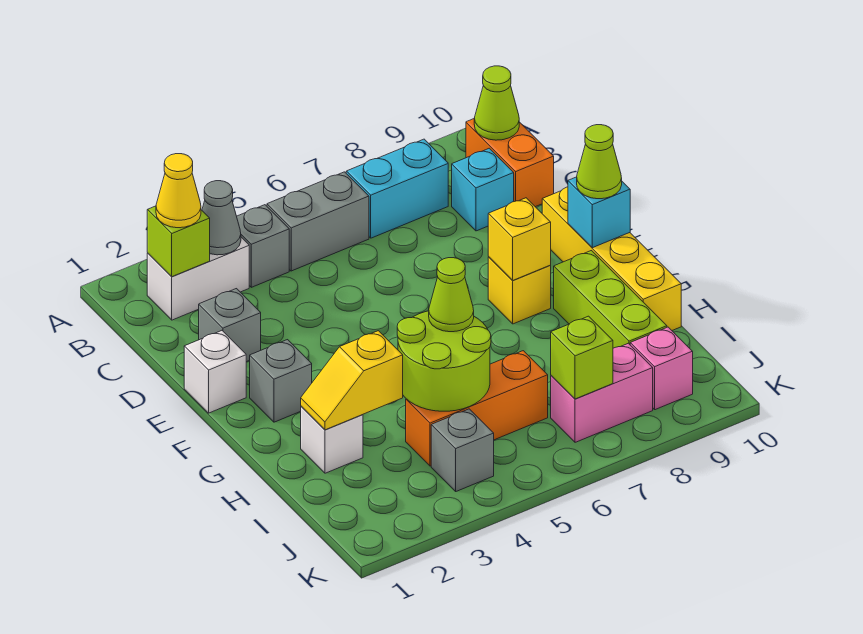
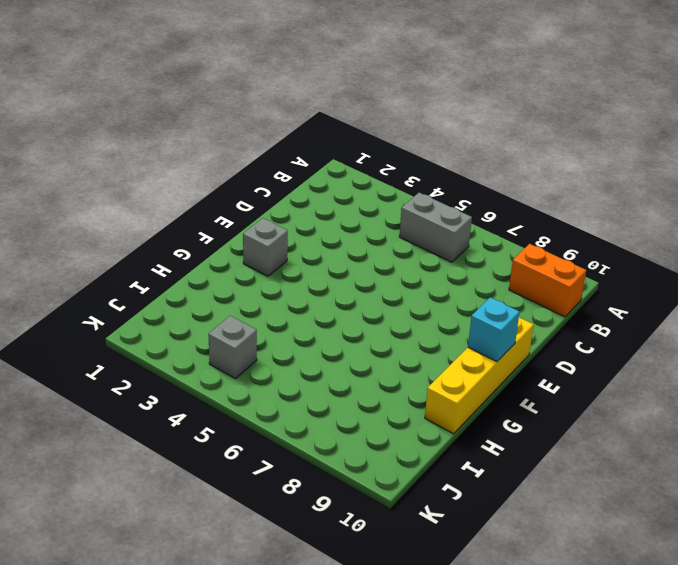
orange brick B9:B10 level 1 -> orange brick B10:C10 level 1
none -> white brick B2:B3 level 1
none -> grey brick B4 level 1
none -> cyan brick B7:B8 level 1

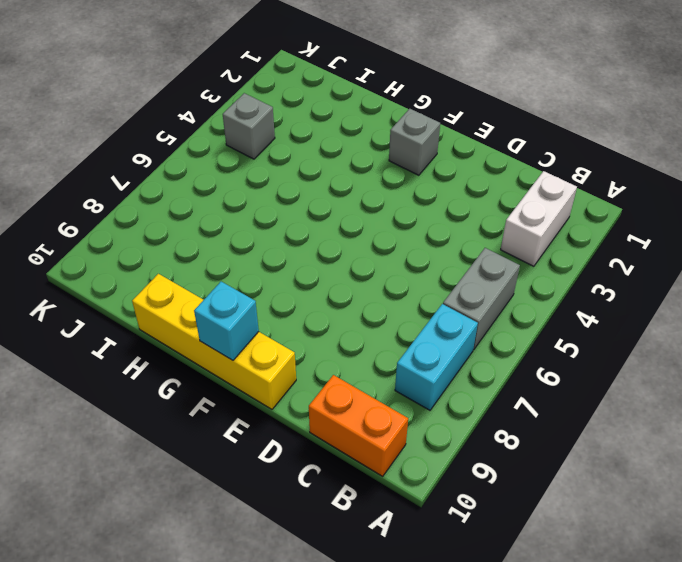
none -> grey brick B4 level 1
none -> cyan brick C9 level 1
none -> grey brick D2 level 1

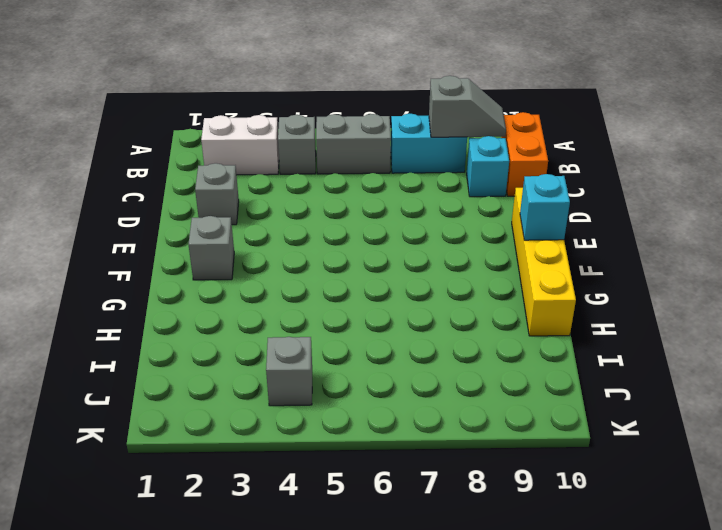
grey slope B8:B9 level 2 top 8 -> none
none -> white brick E1 level 1
none -> yellow brick F8 level 1
none -> lime brick G9:I9 level 1

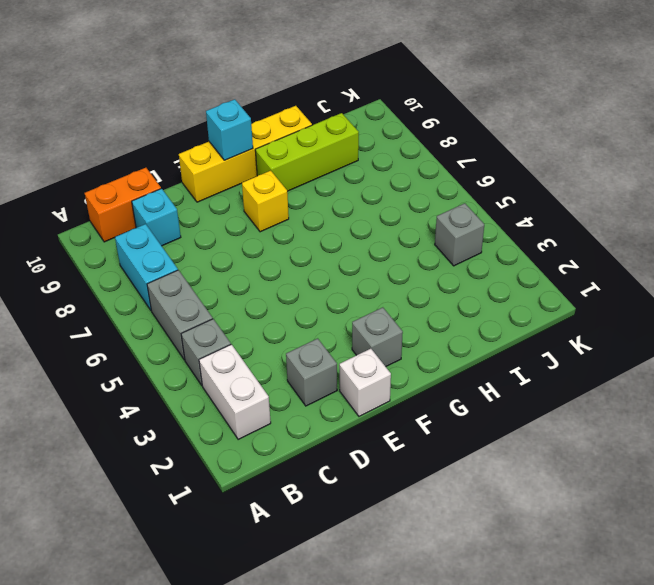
none -> white brick H2 level 1
none -> orange brick I4:I6 level 1
none -> pink brick J7:J8 level 1

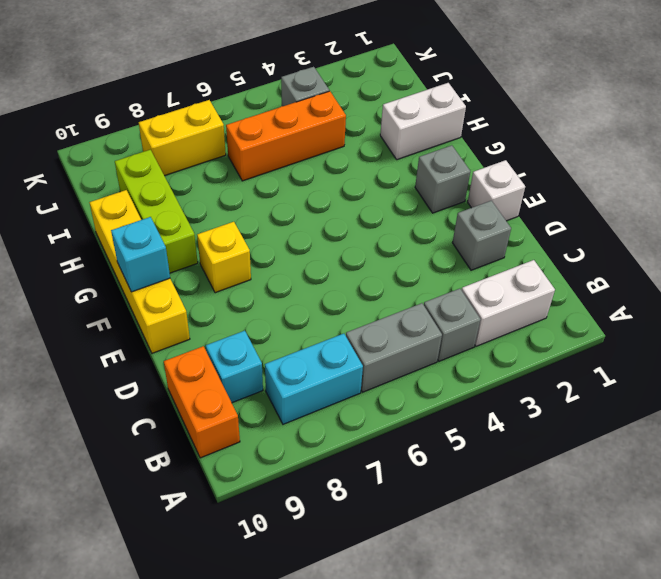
white brick H1:H2 level 1 -> white brick H2 level 1
yellow brick J7:J8 level 1 -> pink brick J7:J8 level 1
none -> pink brick J9 level 1
none -> lime brick B2 level 2
none -> grey cone B3 level 2

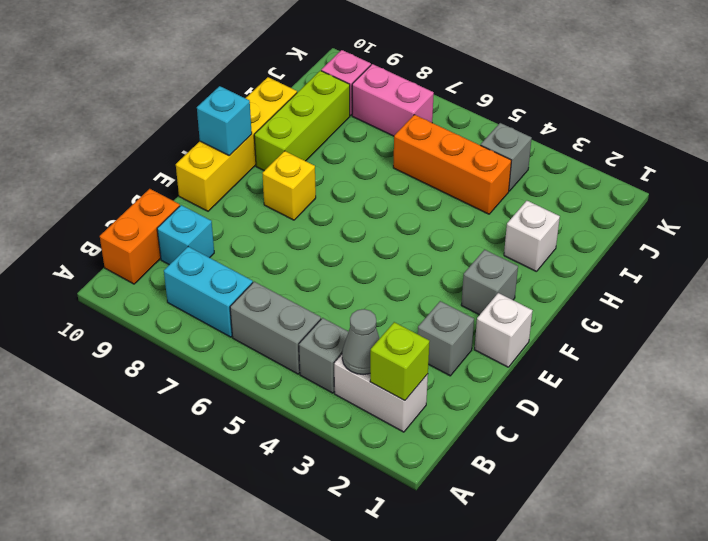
none -> lime cone B10 level 2
none -> yellow brick F8 level 2
none -> yellow slope H2:H3 level 2 top 3

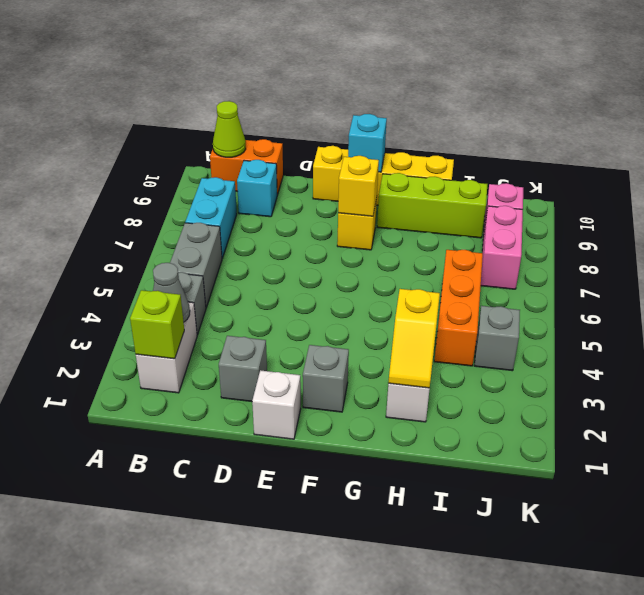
none -> lime round brick H4:I5 level 2
none -> lime brick J7 level 2
none -> yellow cone B2 level 3

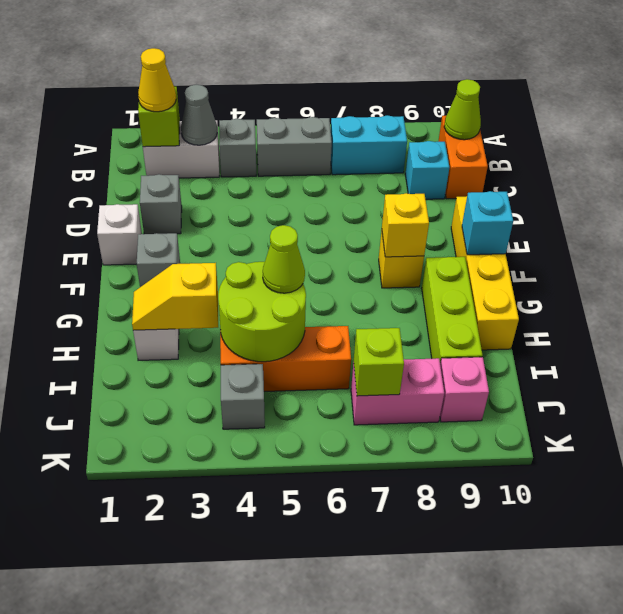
none -> lime cone F10 level 3

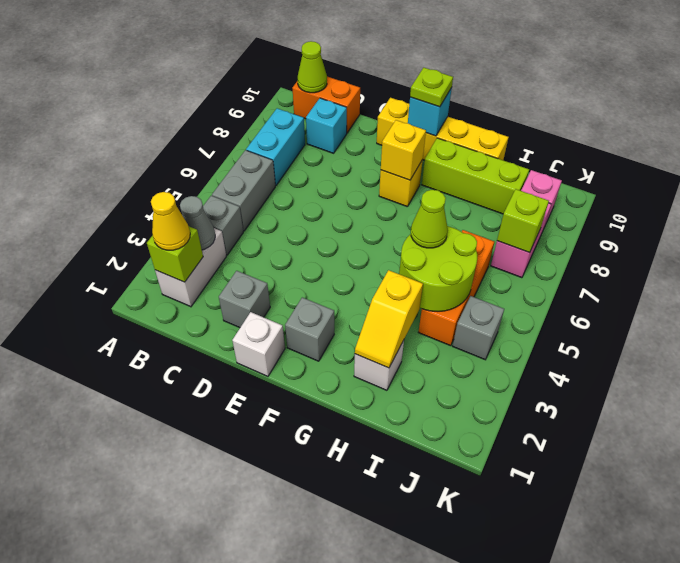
lime plate F10 level 3 -> lime cone F10 level 3

